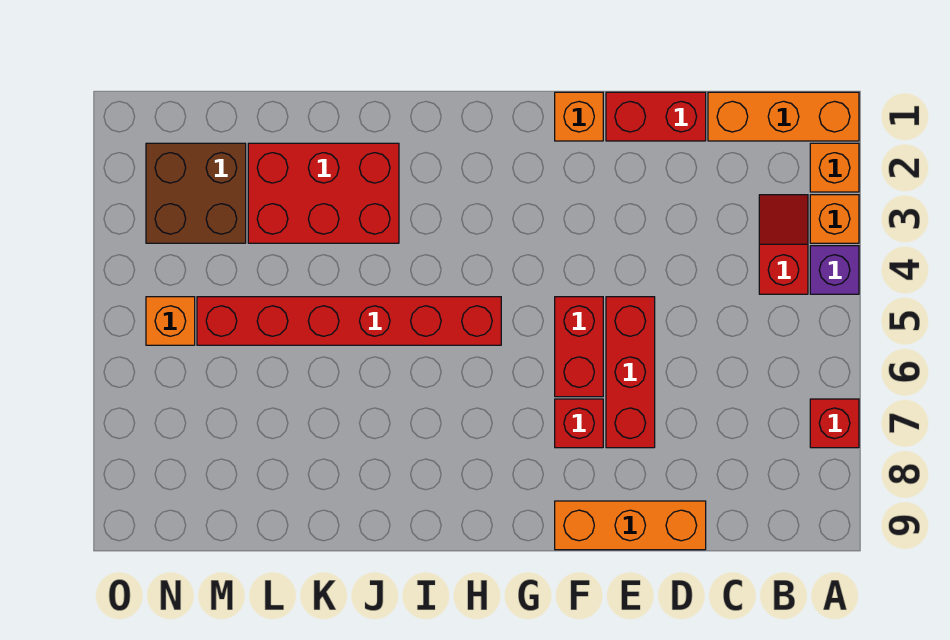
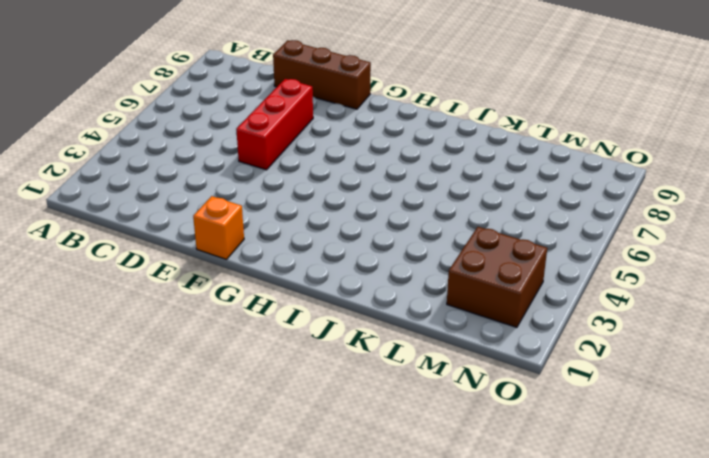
brown brick D9:F9 level 1 -> orange brick D9:F9 level 1
none -> orange brick A1:C1 level 1
none -> orange brick A2 level 1
none -> orange brick A3 level 1

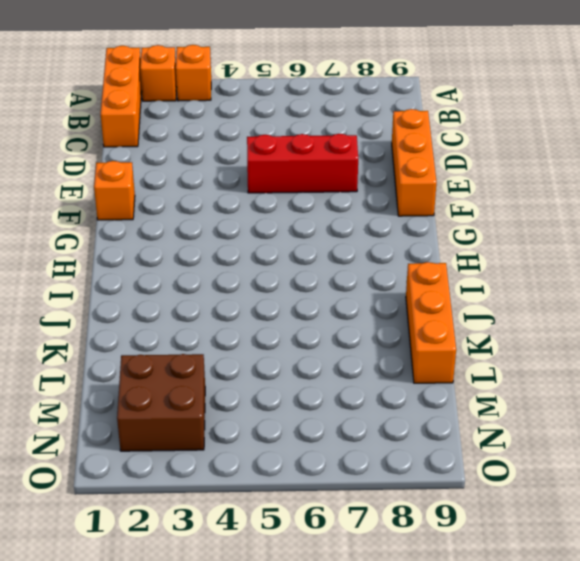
orange brick J9:L9 level 1 -> none
none -> purple brick A4 level 1
none -> red brick A7 level 1
none -> red slope B3:B4 level 1 top 4

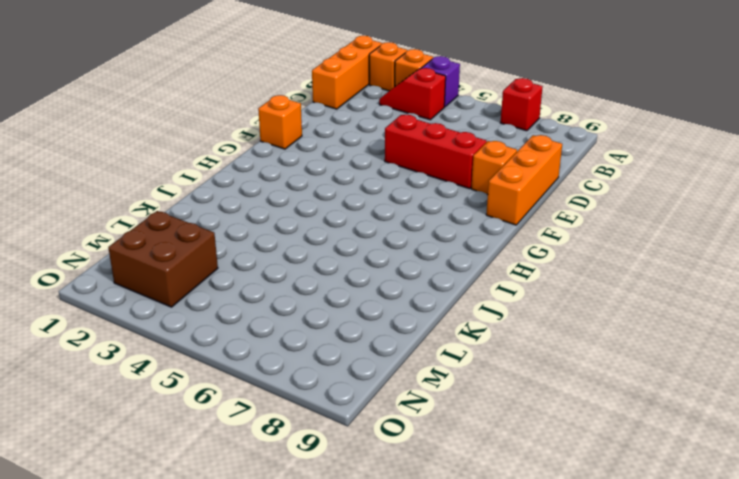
orange brick E8 level 1 -> orange brick N5 level 1
none -> red brick D1:E1 level 1
none -> red brick F5:F6 level 1
none -> red brick F7 level 1

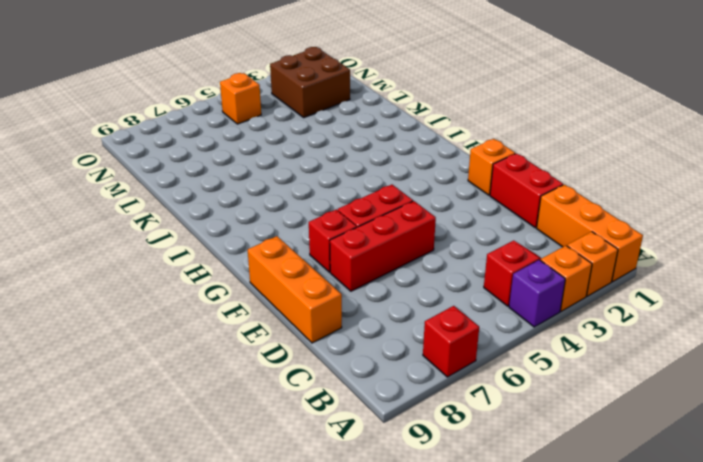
none -> red brick H5:M5 level 1
none -> red brick J2:L3 level 1

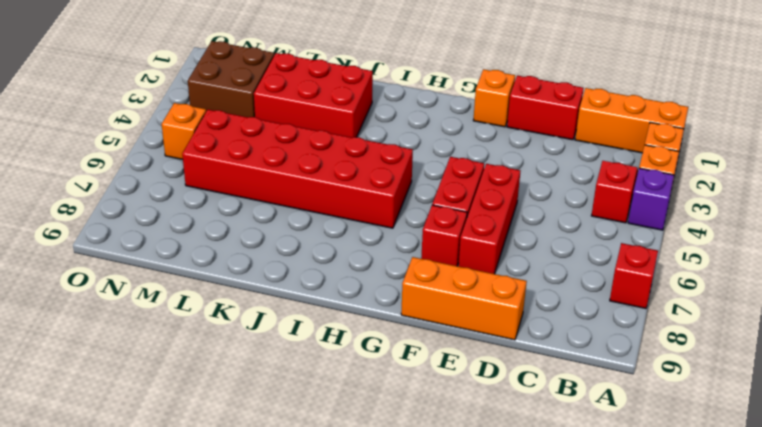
red brick H5:M6 level 1 -> red brick H5:M5 level 1

